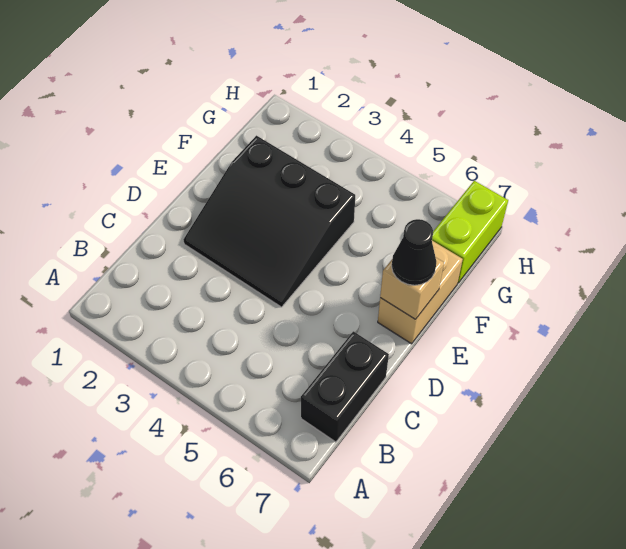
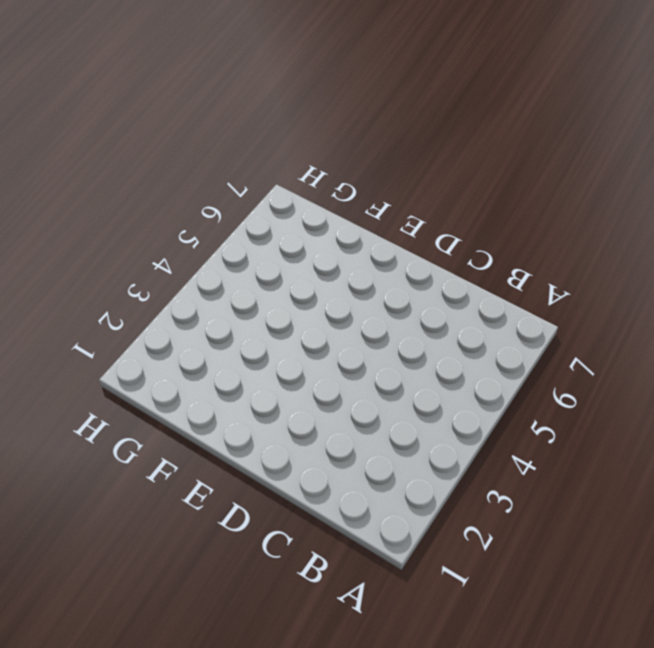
none -> black brick B7:C7 level 1
none -> black slope D2:F4 level 1 top F

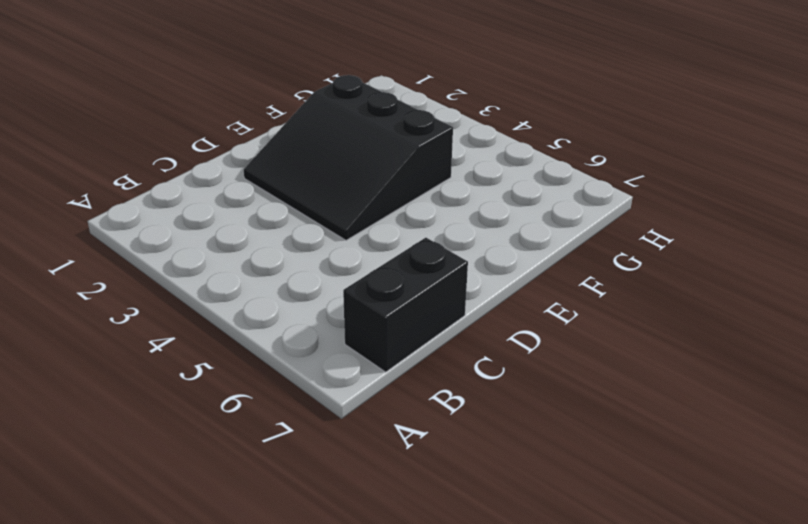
none -> tan brick E7:F7 level 1
none -> lime brick G7:H7 level 1

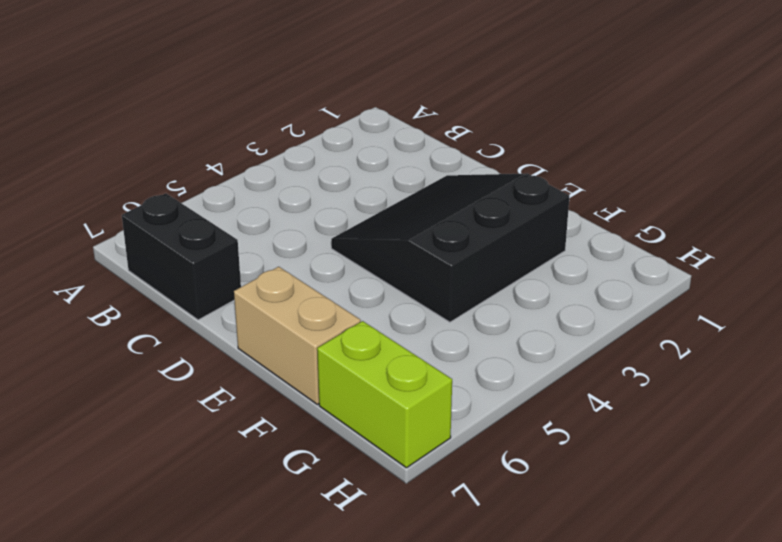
none -> tan brick E7 level 2
none -> black cone E7 level 3

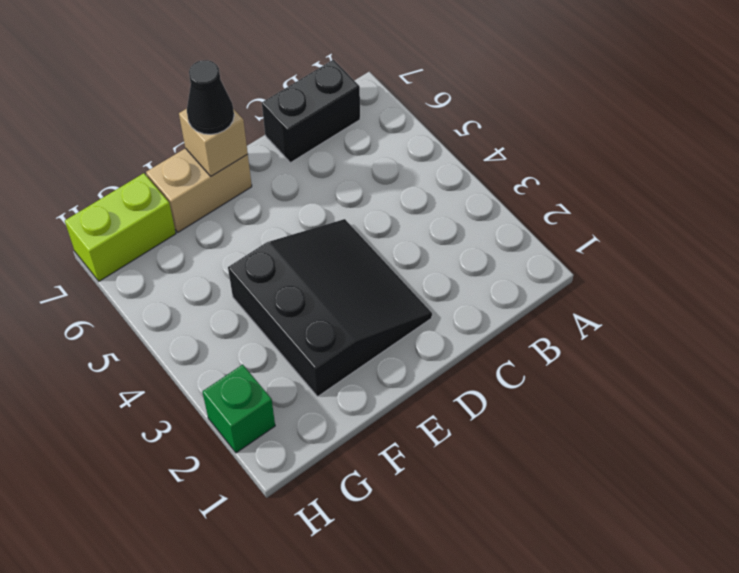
green brick H2 level 1 -> none

